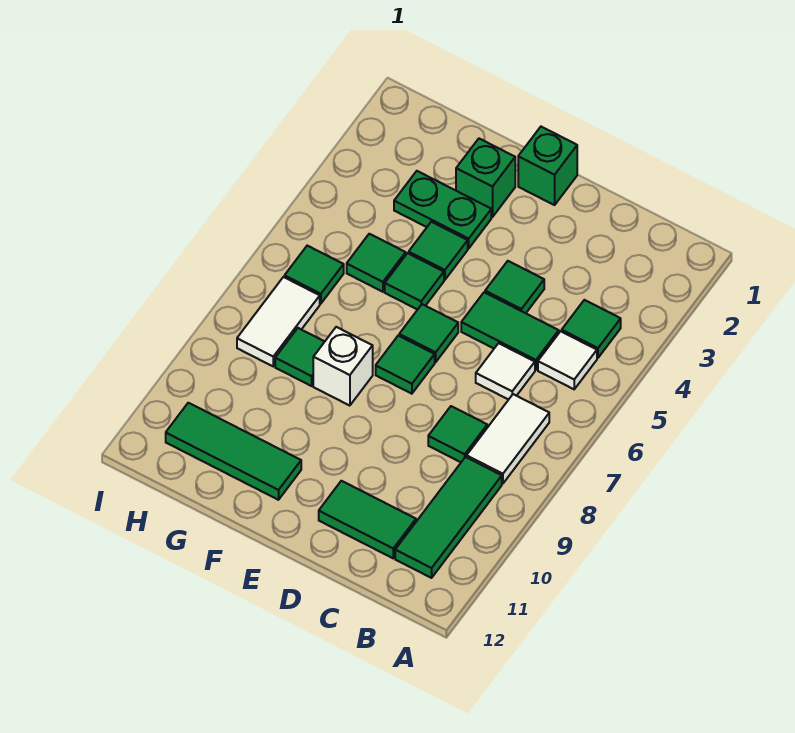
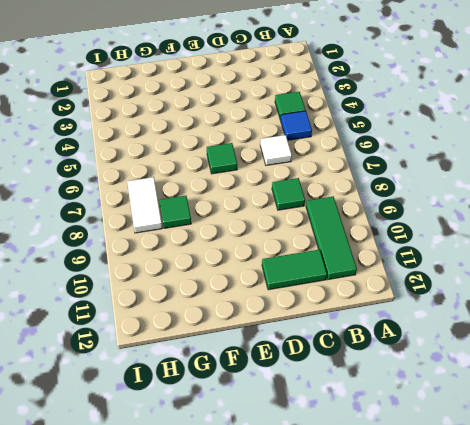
blue tile B5 level 1 -> white tile B5 level 1
none -> white tile B7:B8 level 1
none -> green tile C5:D5 level 1
none -> green tile D4 level 1

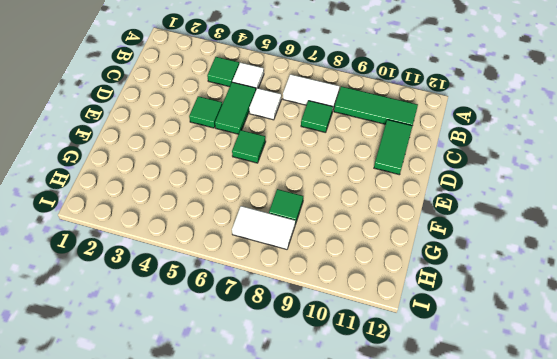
none -> green brick E1 level 1
none -> green tile E7 level 1
none -> green brick F2 level 1

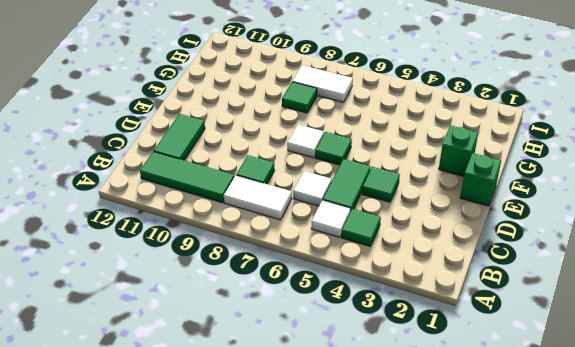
white tile E7 level 1 -> green tile E7 level 1
none -> green plate F3:G3 level 1
none -> green tile F4 level 1
none -> green tile F5 level 1

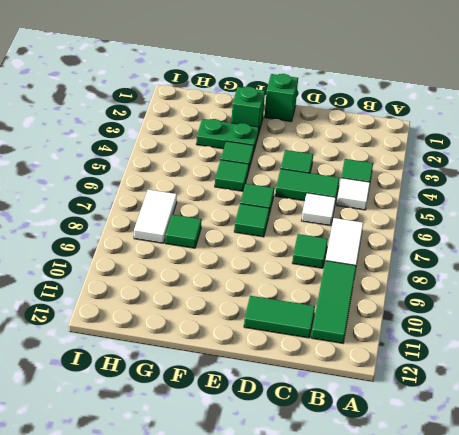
none -> white brick F8 level 1
none -> green tile F11:H11 level 1
none -> green tile G5 level 1

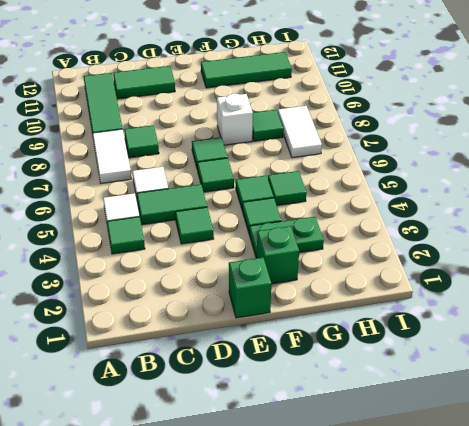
none -> green tile H6 level 1

